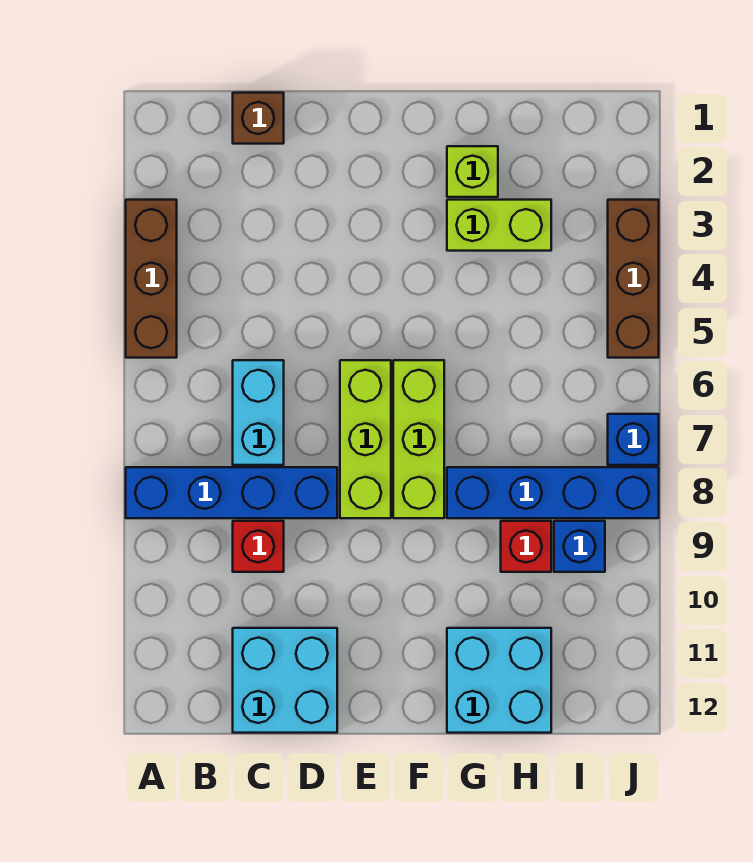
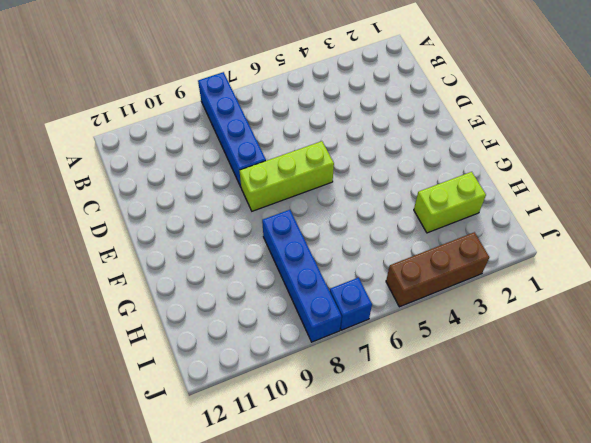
lime brick H2:H3 level 1 -> lime brick G3:H3 level 1
none -> brown brick A3:A5 level 1
none -> brown brick C1 level 1
none -> cyan brick C6:C7 level 1

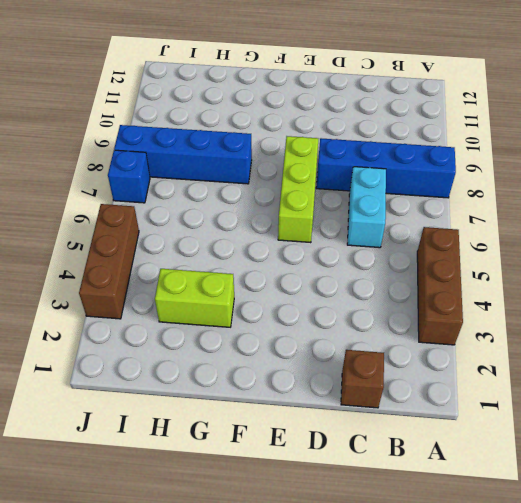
none -> red brick C9 level 1
none -> cyan brick C11:D12 level 1
none -> lime brick F6:F8 level 1

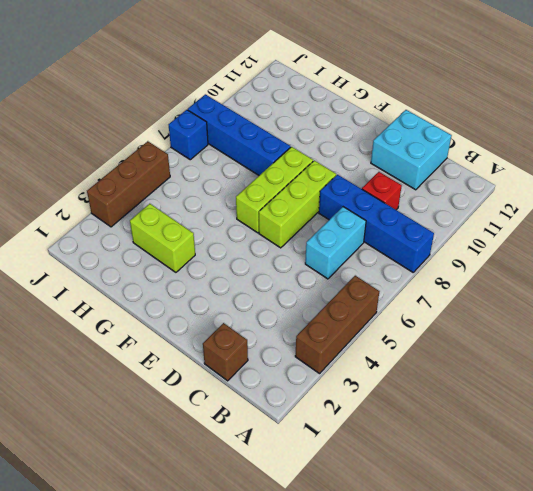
none -> lime brick G2 level 1
none -> cyan brick G11:H12 level 1
none -> red brick H9 level 1

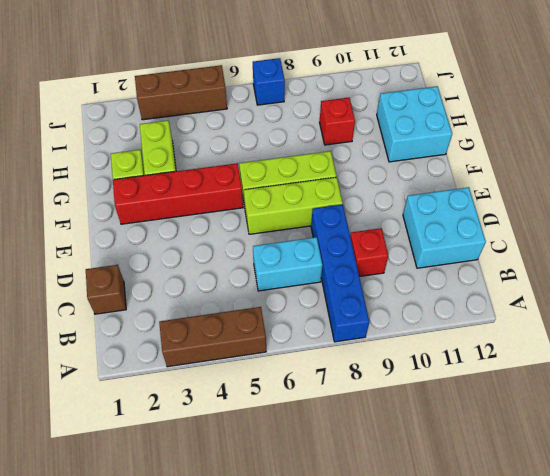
red brick F2:F5 level 1 -> none
none -> blue brick G8:J8 level 1
none -> blue brick I9 level 1

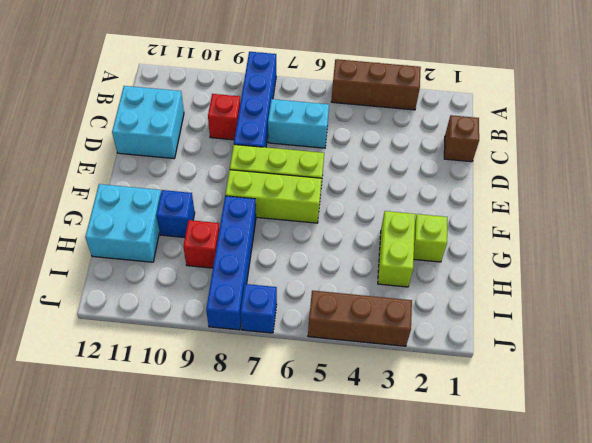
blue brick G10 level 1 -> blue brick I9 level 1

